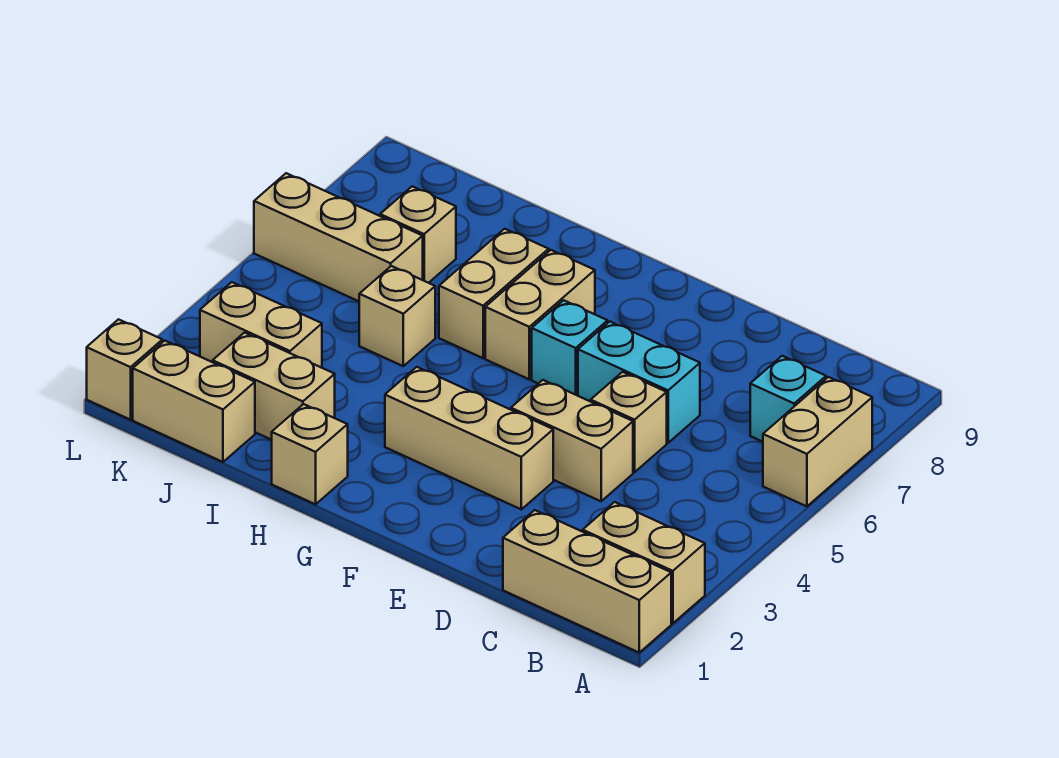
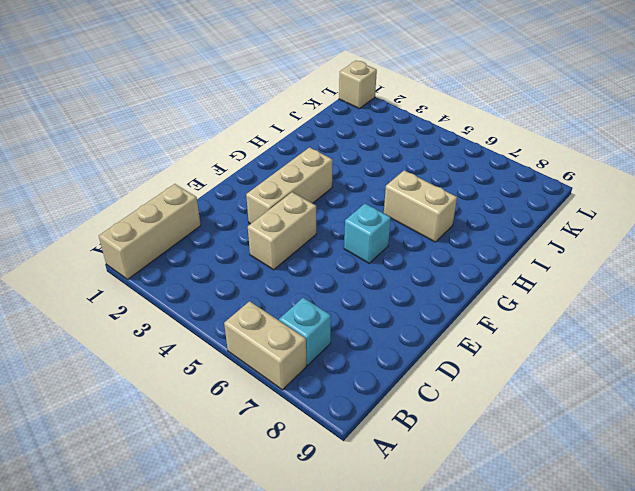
none -> tan brick A2:B2 level 1
none -> tan brick D5 level 1
none -> cyan brick D6:E6 level 1

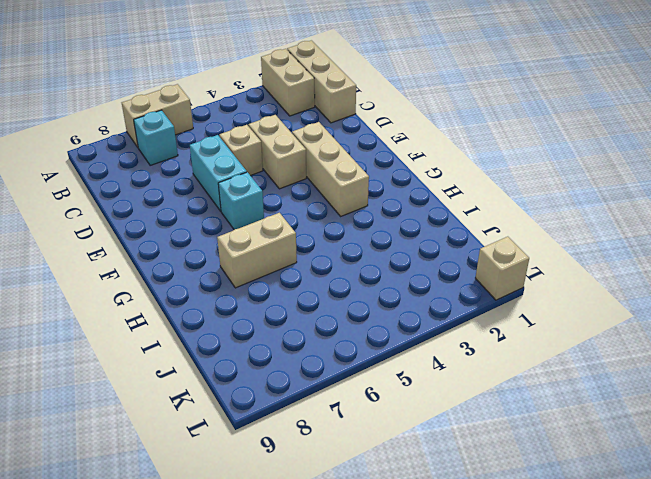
none -> tan brick G6:G7 level 1
none -> tan brick H1 level 1
none -> tan brick I2:J2 level 1

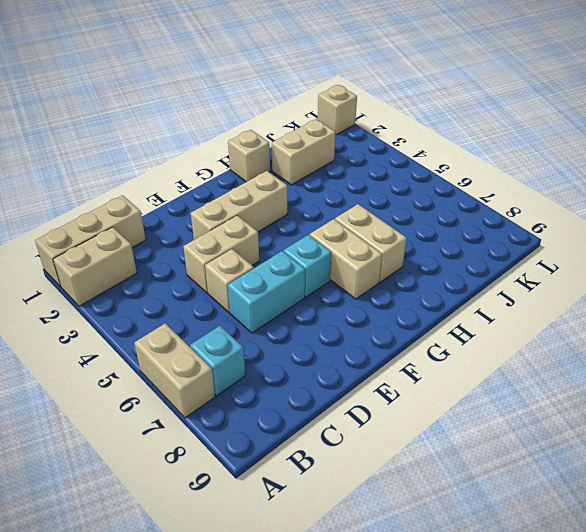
none -> tan brick I5 level 1
none -> tan brick J1:K1 level 1
none -> tan brick J3:K3 level 1

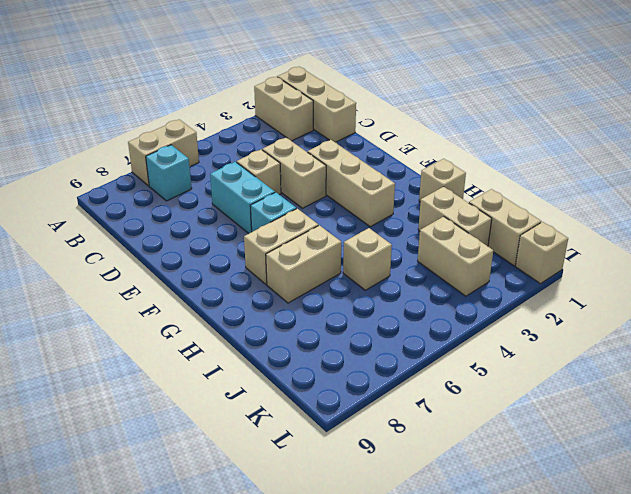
none -> tan brick J6:L6 level 1
none -> tan brick J7 level 1

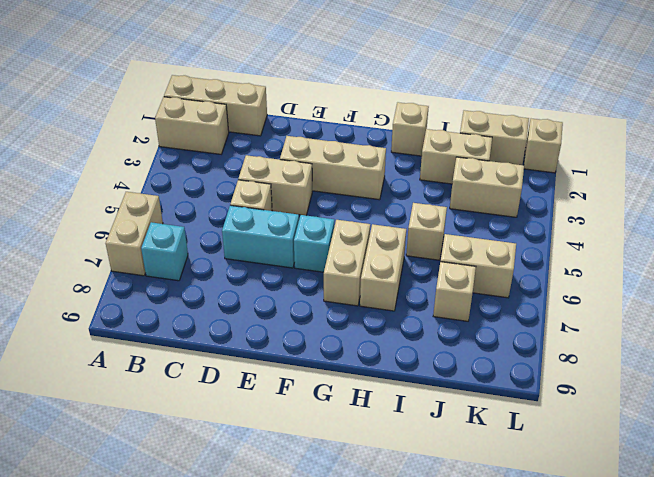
tan brick J6:K6 level 1 -> tan brick J6:L6 level 1

